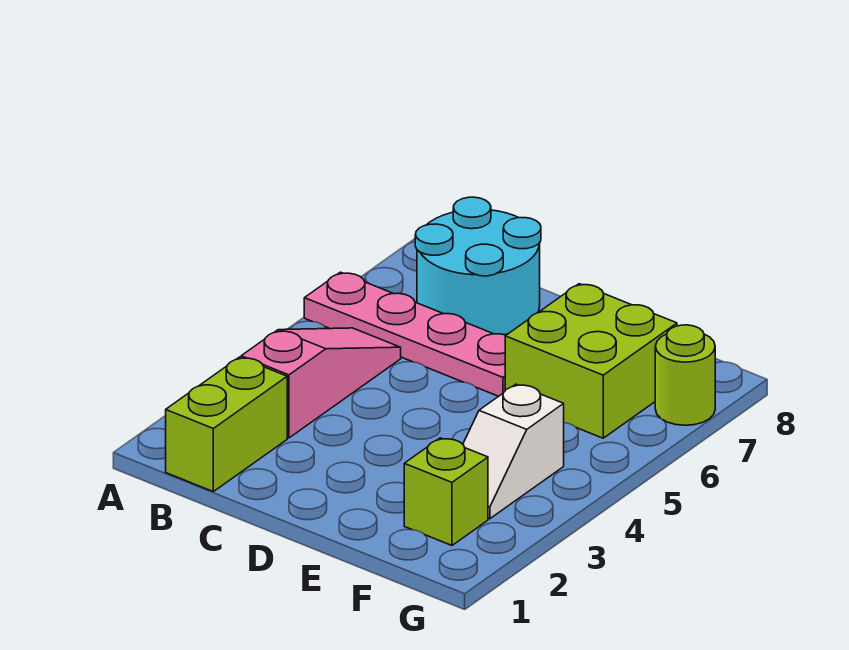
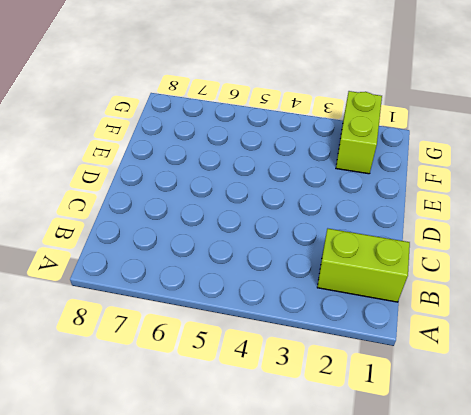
lime brick F2:G2 level 1 -> lime brick F2 level 1
none -> pink plate A6:D6 level 1
none -> pink slope B3:B5 level 1 top 3

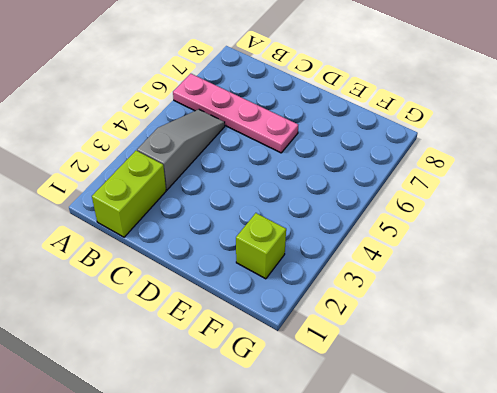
grey slope B3:B5 level 1 top 3 -> pink slope B3:B5 level 1 top 3
none -> cyan round brick B7:C8 level 1
none -> lime brick E6:F7 level 1

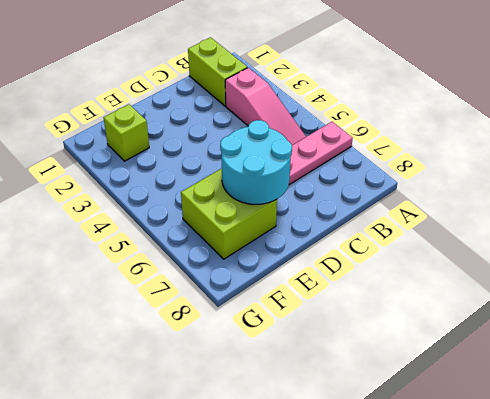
cyan round brick D6:E7 level 2 -> cyan round brick B7:C8 level 1
none -> white slope F3:F4 level 1 top 4
none -> lime round brick G7 level 1

